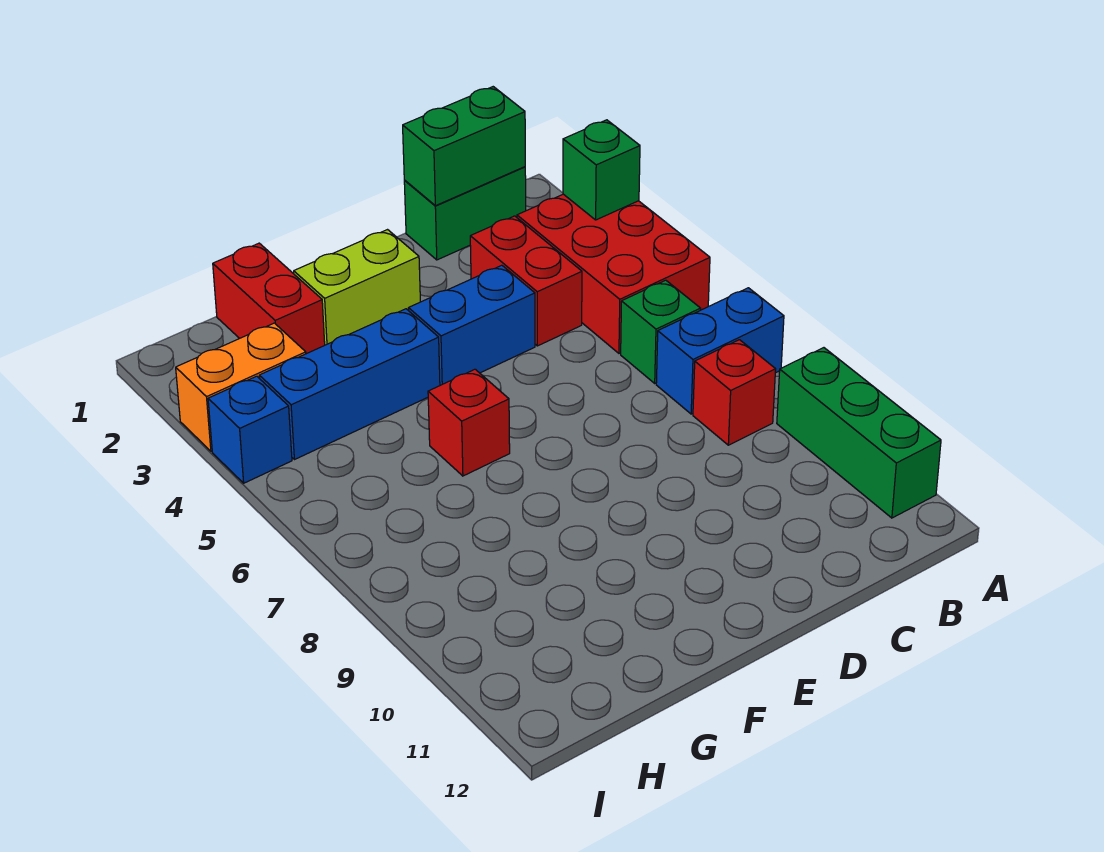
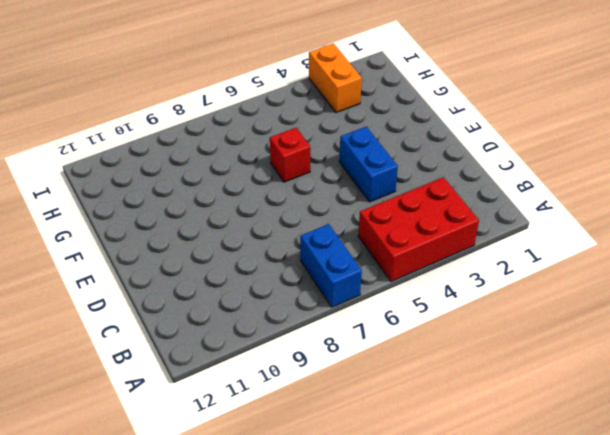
none -> green brick A9:A11 level 1
none -> green brick B1:C1 level 1
none -> green brick B6 level 1

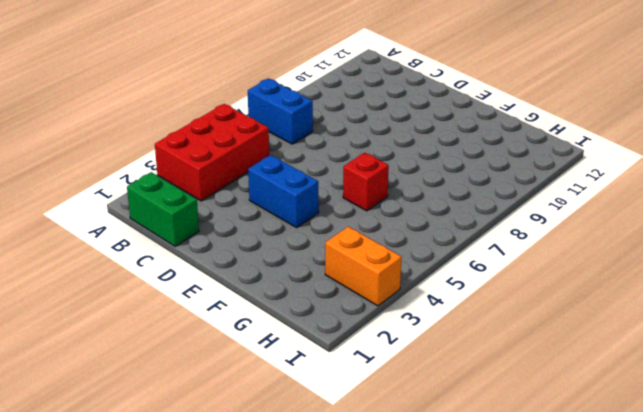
none -> green brick A9:A11 level 1
none -> green brick B6 level 1
none -> red brick B8 level 1

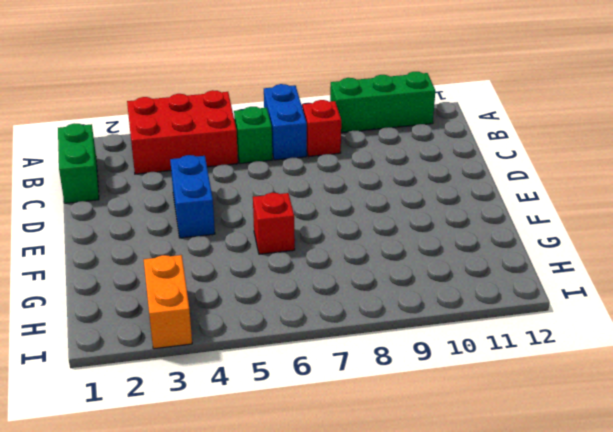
none -> red brick C3:C4 level 1
none -> lime brick E2:F2 level 1
none -> blue brick F4:H4 level 1

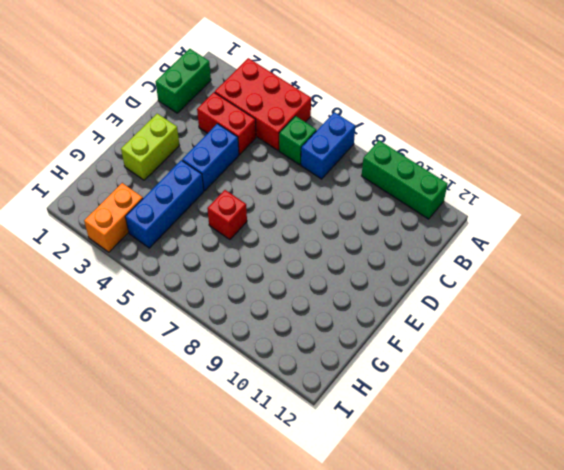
none -> red brick B8 level 1
none -> red brick G1:G2 level 1
none -> blue brick I4 level 1

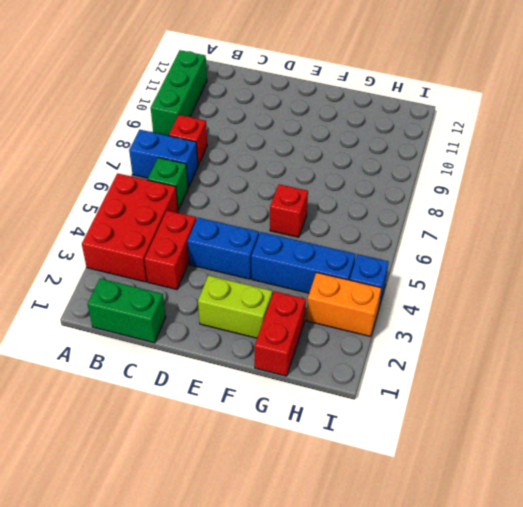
none -> green brick A3 level 2
none -> green brick B1:C1 level 2

